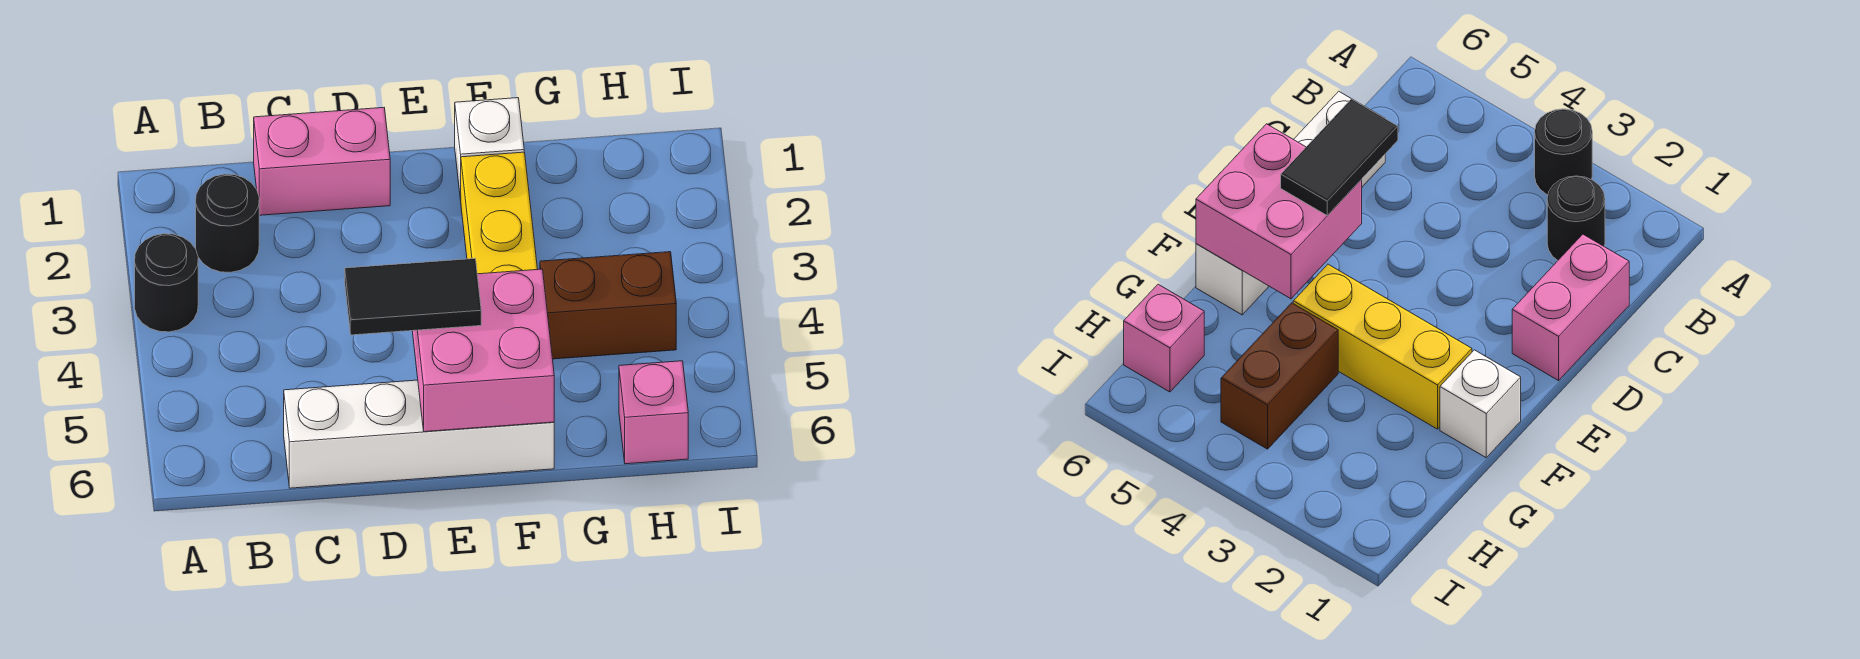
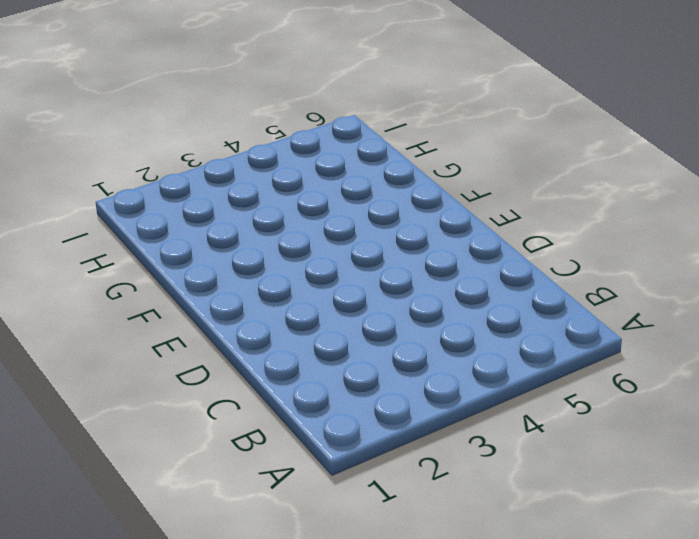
none -> black round brick A3 level 1
none -> black round brick B2 level 1

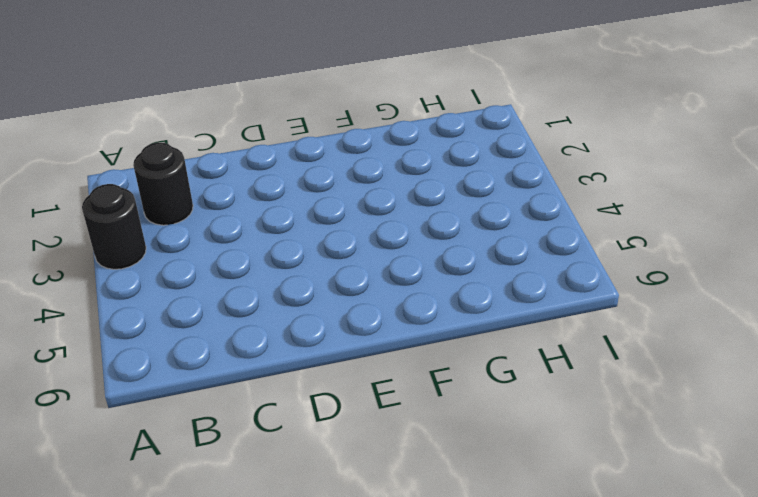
none -> pink brick C1:D1 level 1
none -> white brick C6:F6 level 1

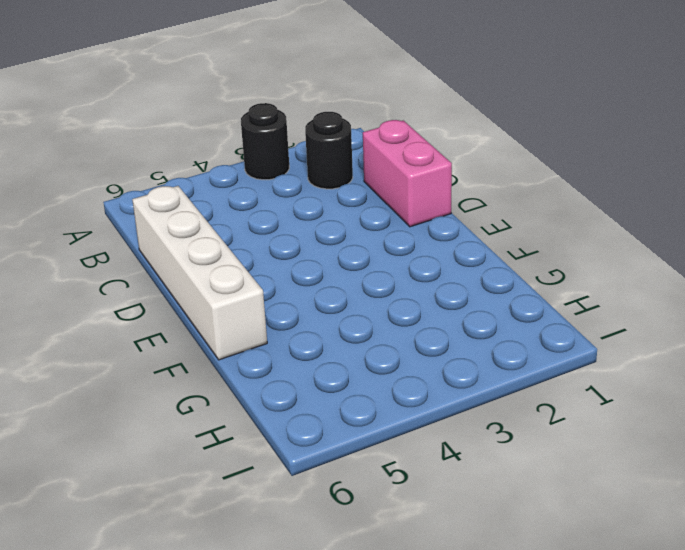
none -> white brick F1 level 1
none -> yellow brick F2:F4 level 1

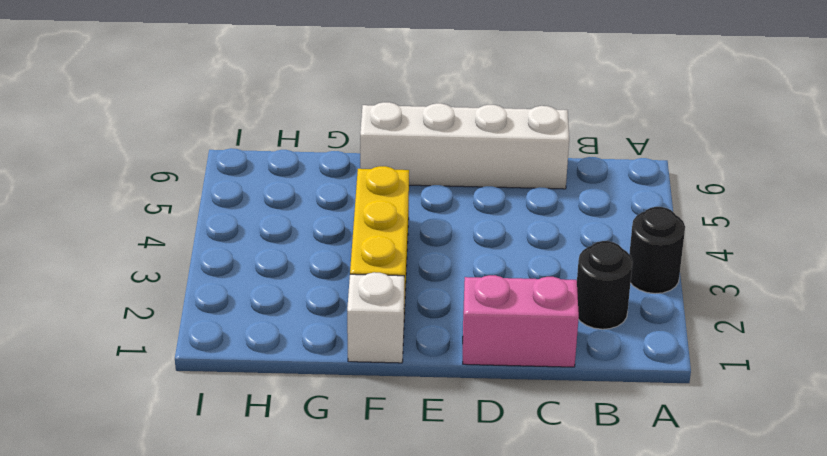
none -> brown brick G4:H4 level 1
none -> pink brick H6 level 1

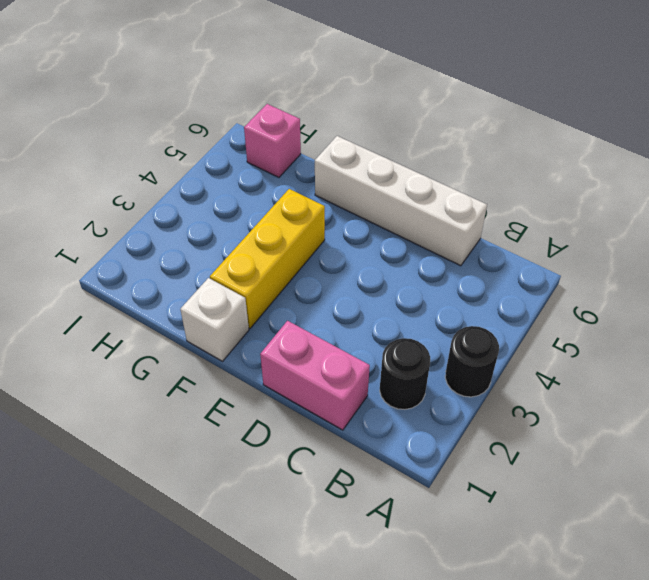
none -> brown brick G4:H4 level 1
none -> pink brick E5:F6 level 2

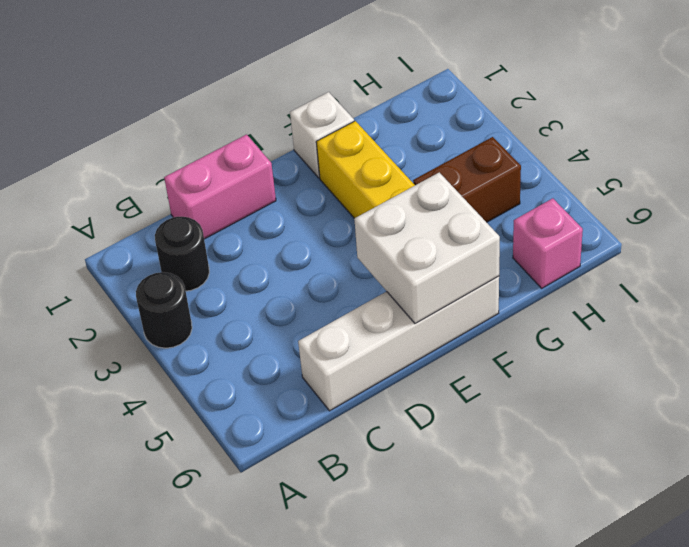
white brick E5:F6 level 2 -> pink brick E5:F6 level 2
none -> black tile D5:E5 level 3

